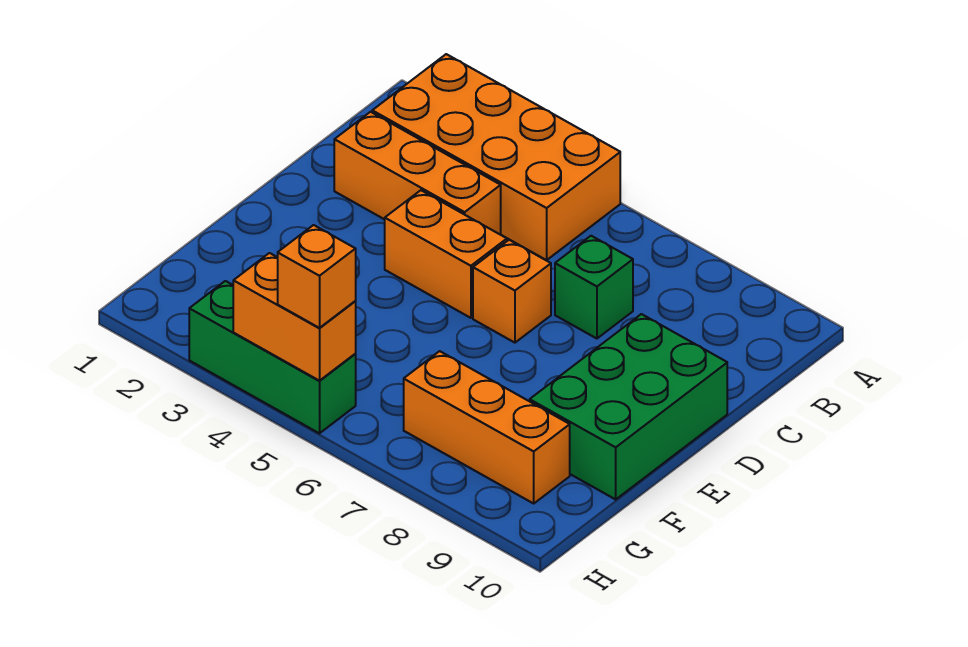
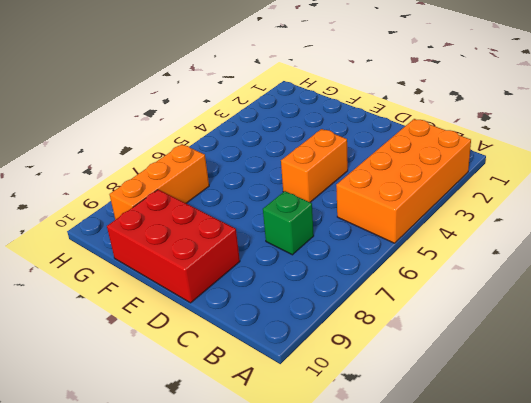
red brick D9:F10 level 1 -> green brick D9:F10 level 1
none -> orange brick C2:C4 level 1
none -> orange brick D6 level 1

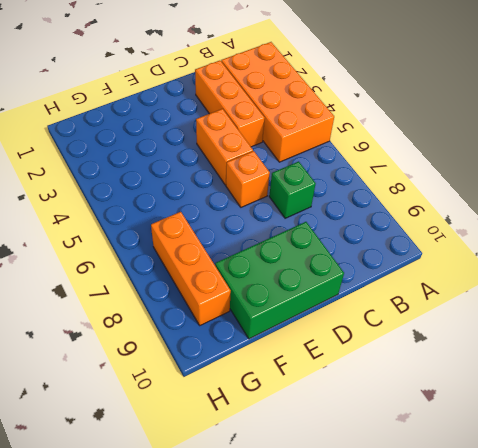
none -> green brick H3:H5 level 1
none -> orange brick H4:H5 level 2

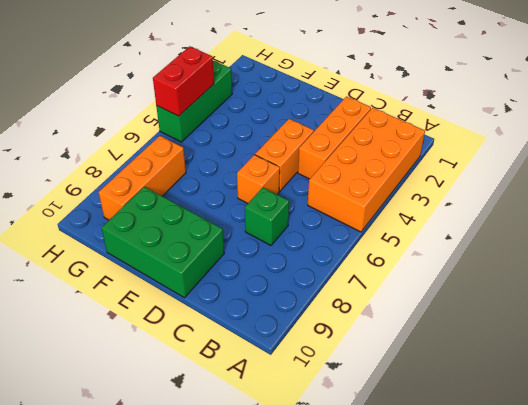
red brick H4:H5 level 2 -> orange brick H4:H5 level 2
none -> orange brick H5 level 3

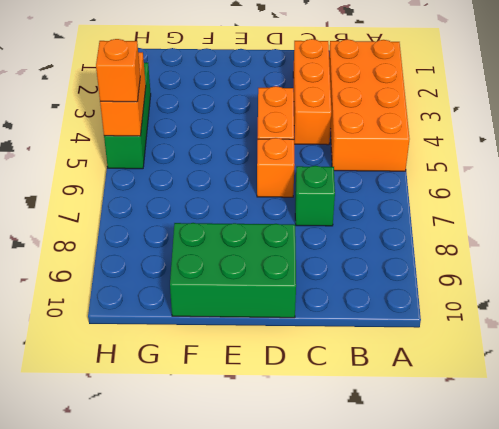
none -> orange brick G7:G9 level 1

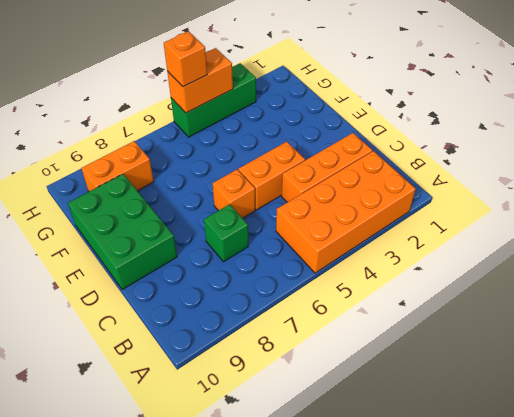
orange brick G8:G9 level 1 -> orange brick G7:G9 level 1

